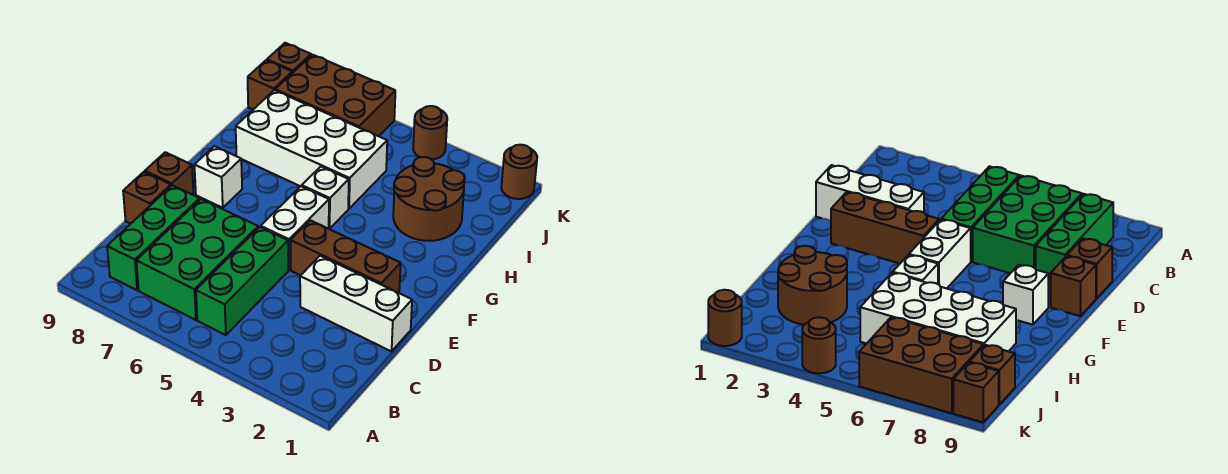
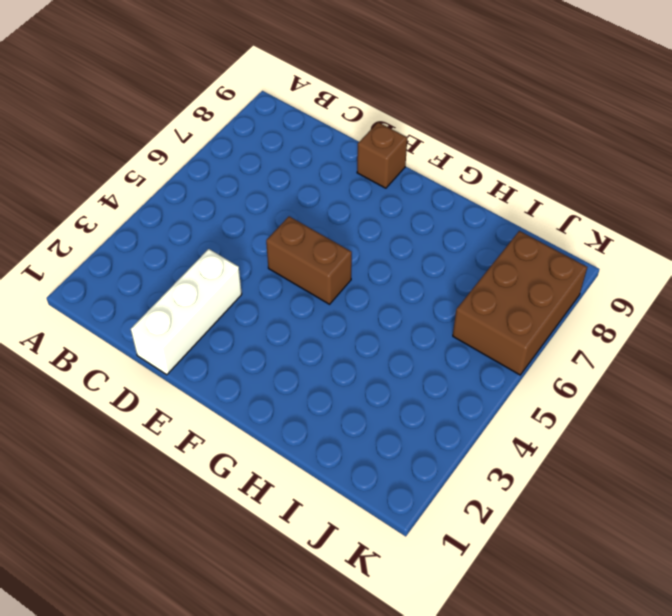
brown brick E5:F5 level 1 -> white brick E5:F5 level 1
none -> green brick B5:D5 level 1
none -> green brick B6:D7 level 1
none -> green brick B8:D8 level 1

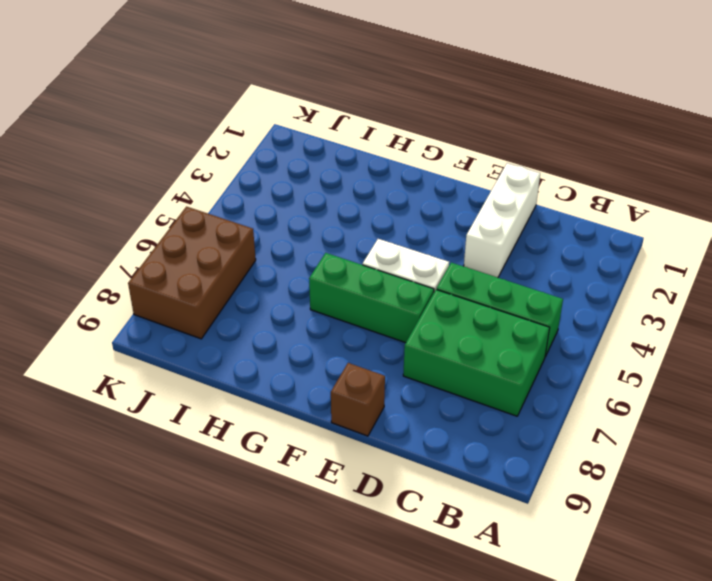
green brick E6:G6 level 1 -> green brick B8:D8 level 1
none -> brown brick D9 level 1
none -> brown brick E2:E4 level 1
none -> white brick F8 level 1

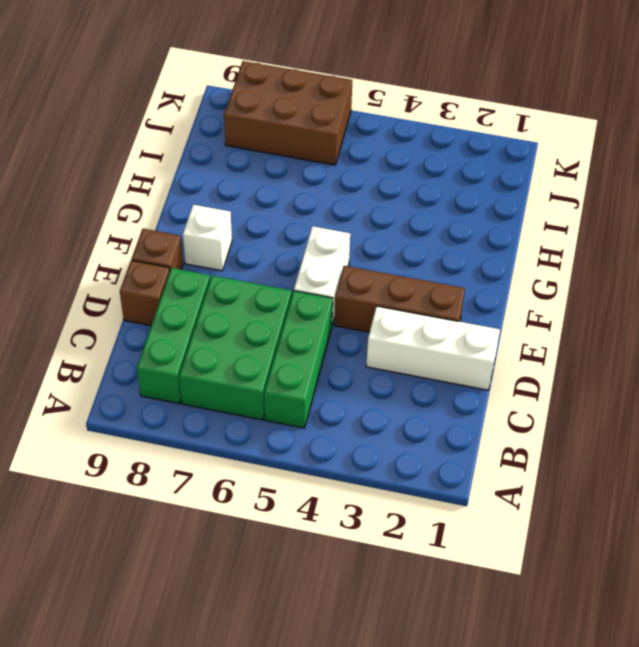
none -> white brick G5 level 1
none -> brown round brick H2:I3 level 1
none -> white brick H5:I8 level 1

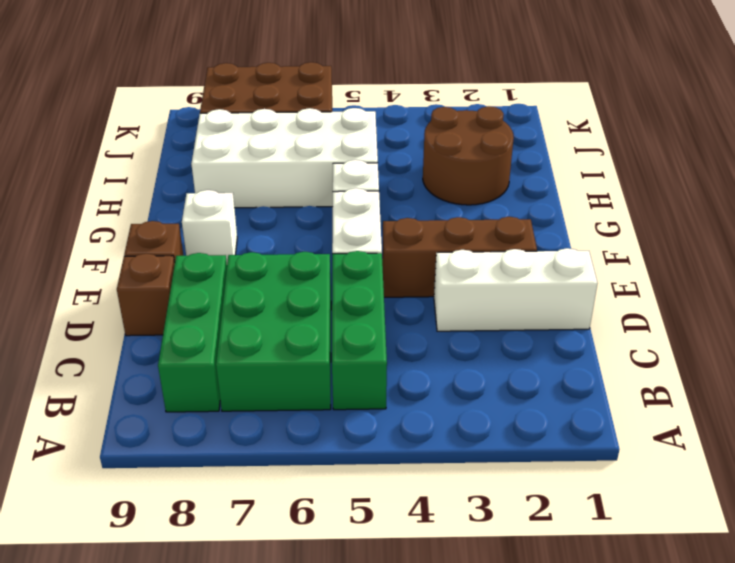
none -> brown brick J9 level 1
none -> brown round brick K1 level 1
none -> brown round brick K4 level 1

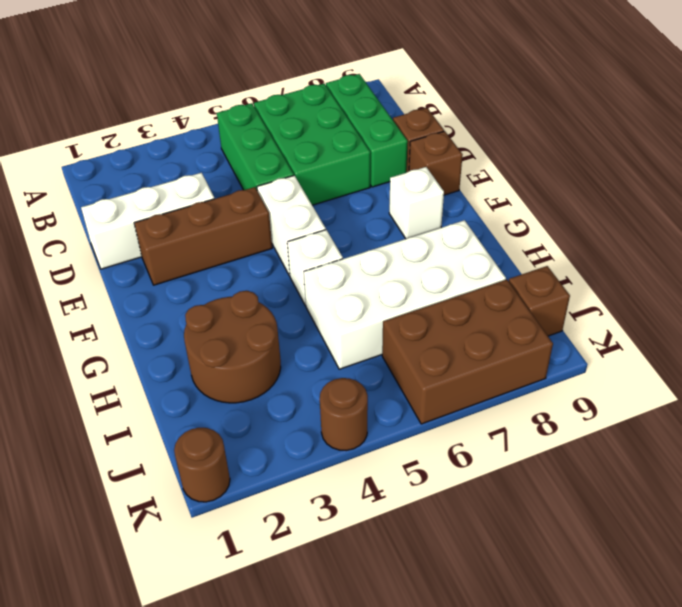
none -> brown brick K9 level 1

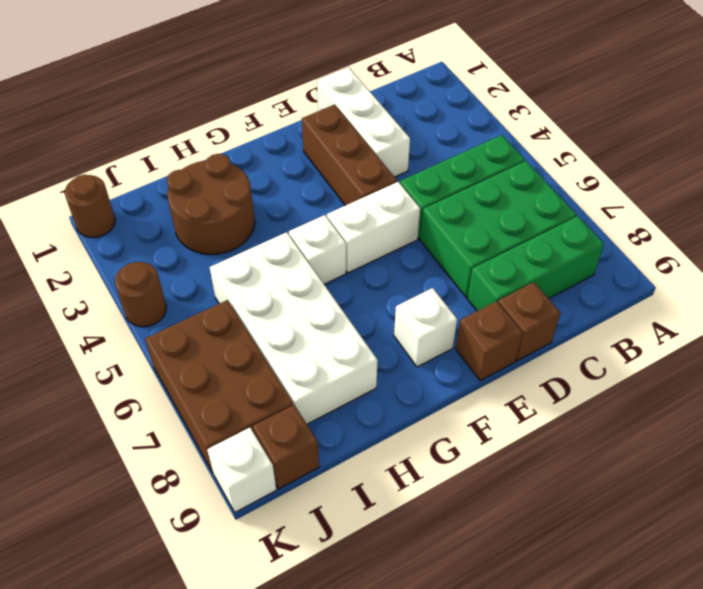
white brick K9 level 1 -> brown brick K9 level 1

